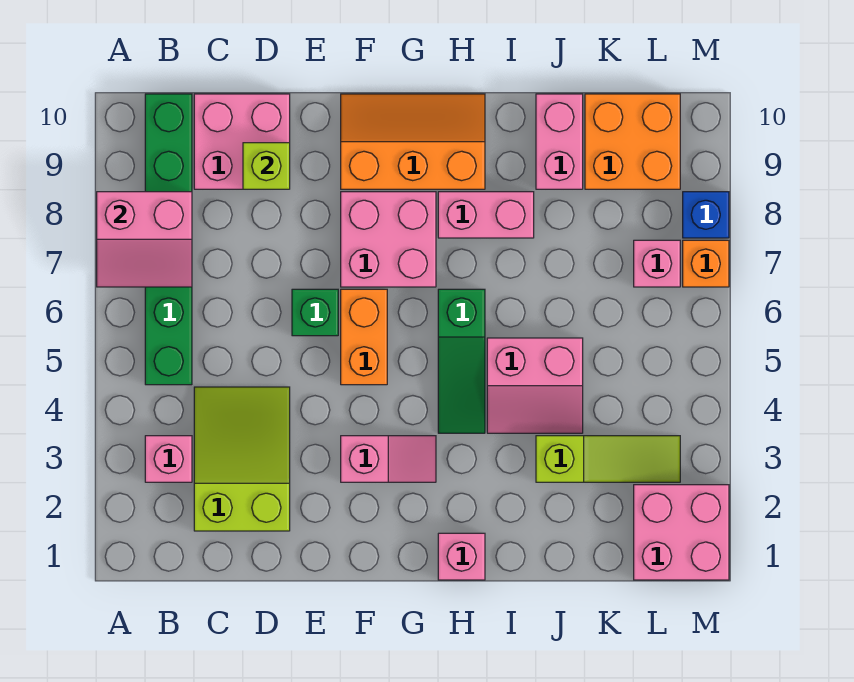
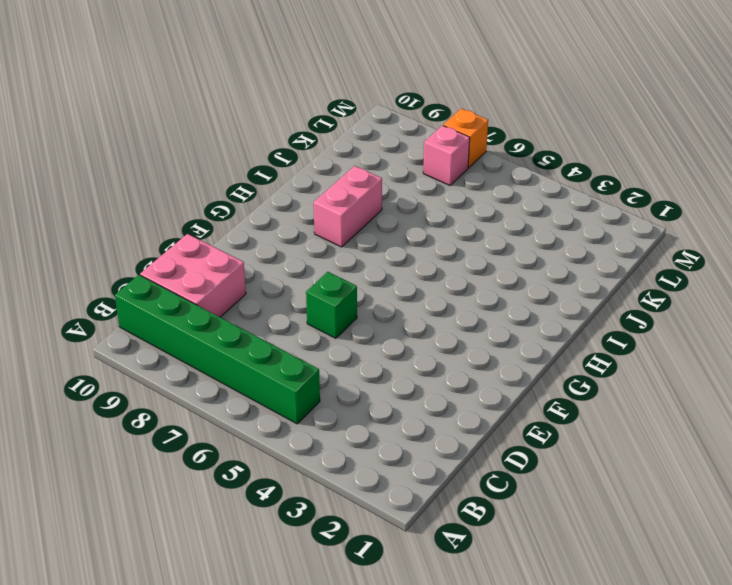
none -> pink brick B3 level 1
none -> lime slope C2:D4 level 1 top 2
none -> pink slope F3:G3 level 1 top F

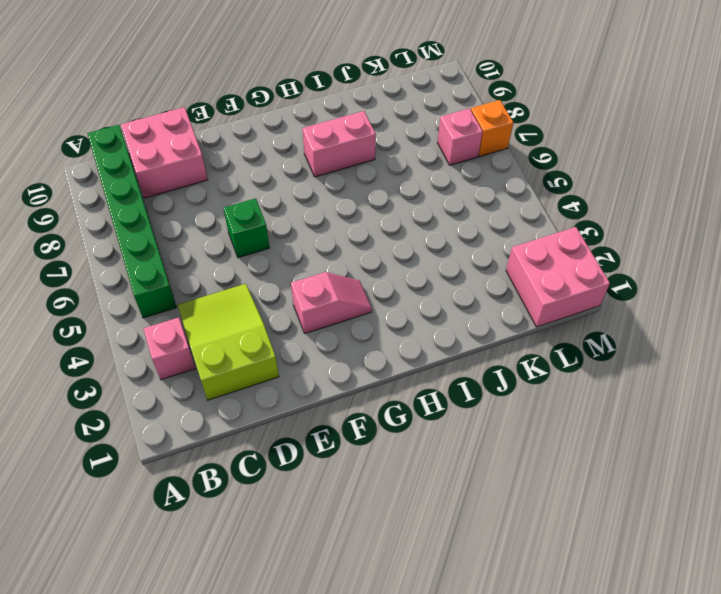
none -> orange brick F5:F6 level 1
none -> pink brick F7:G8 level 1
none -> orange slope F9:H10 level 1 top 9

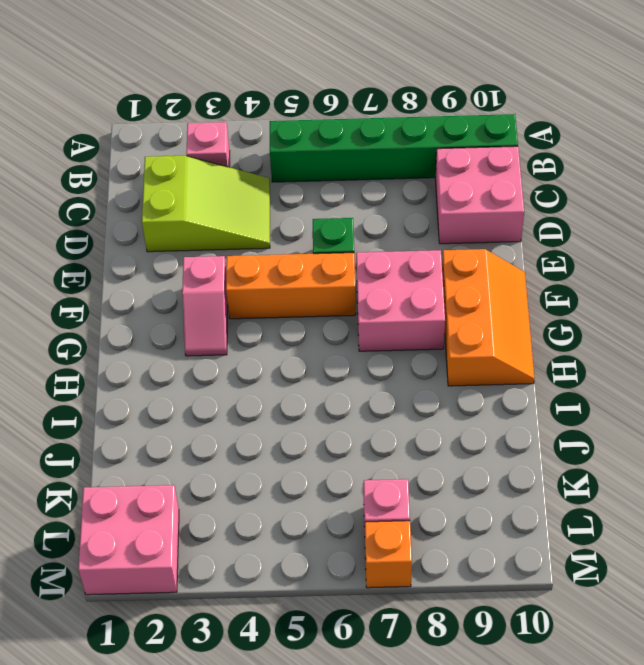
orange brick F4:F6 level 1 -> orange brick F5:F6 level 1
none -> pink brick H1 level 1
none -> green slope H4:H6 level 1 top 6
none -> pink brick H8:I8 level 1

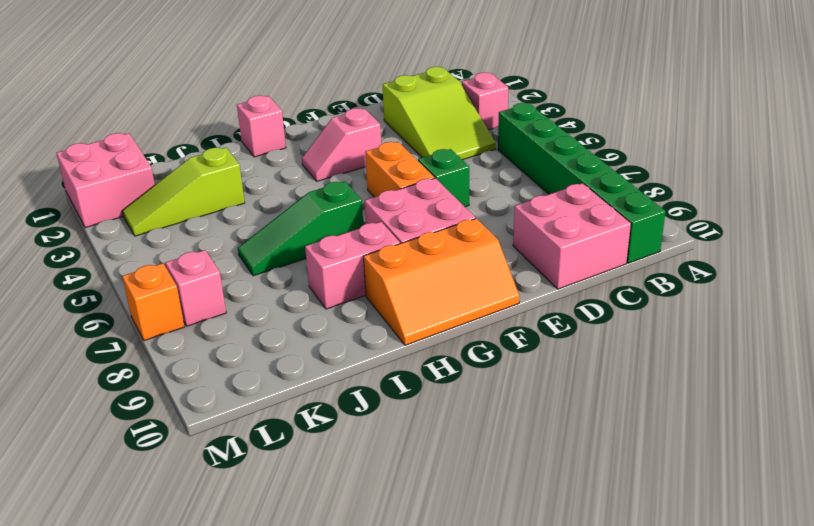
green slope H6:J6 level 1 top H -> green slope H4:H6 level 1 top 6
none -> pink slope I4:J5 level 1 top 5
none -> pink brick J9:J10 level 1
none -> orange brick K9:L10 level 1

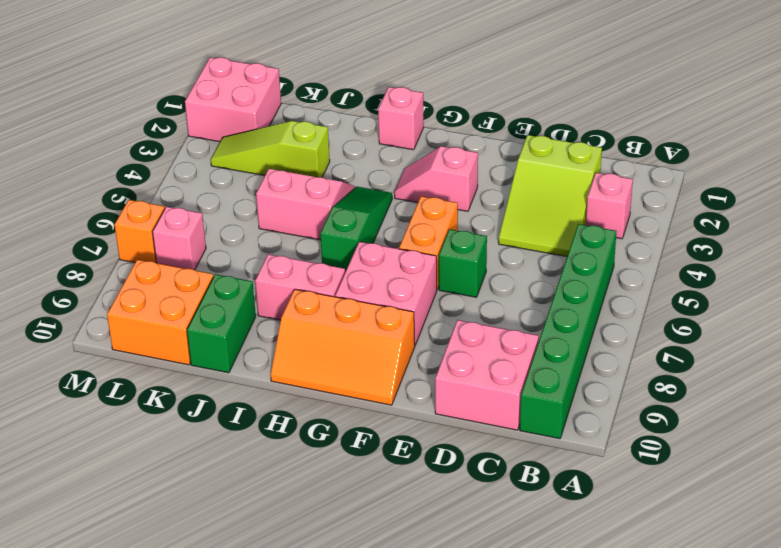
green brick J9:J10 level 1 -> pink brick J9:J10 level 1
none -> blue brick M8 level 1
none -> pink slope A7:B8 level 2 top 8
none -> lime brick D9 level 2

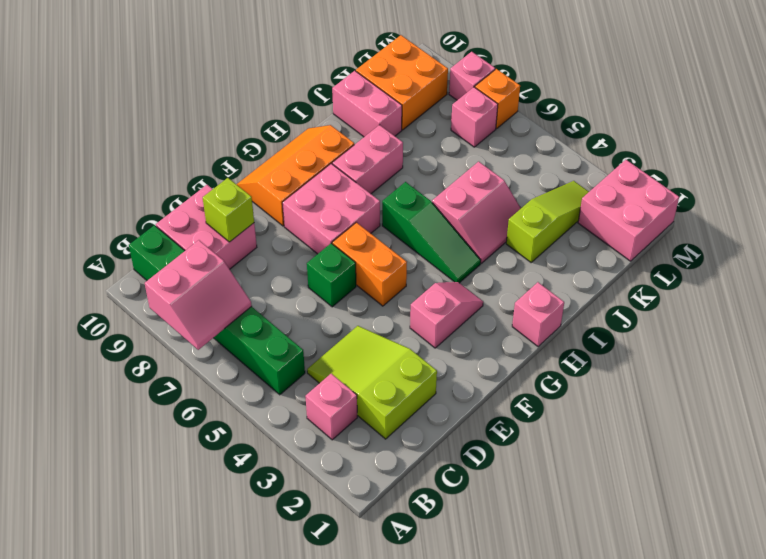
pink brick M8 level 1 -> blue brick M8 level 1

